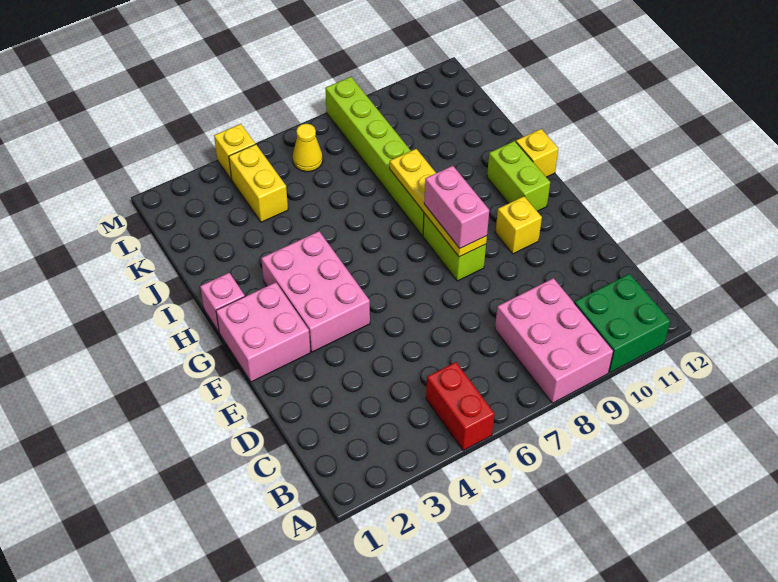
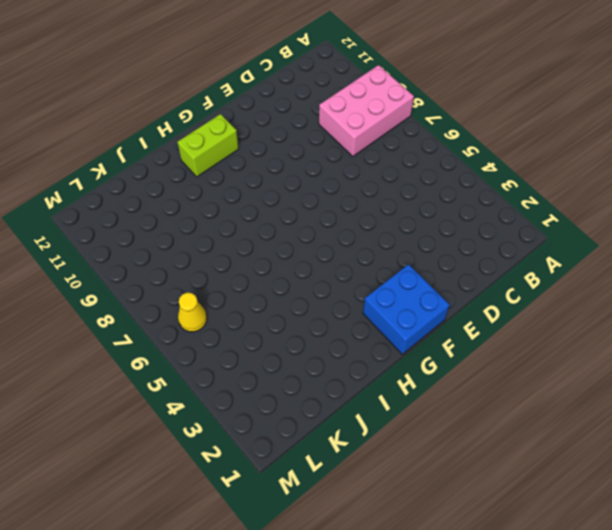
blue brick F1:G2 level 1 -> pink brick F1:G2 level 1
none -> red brick A5:B5 level 1
none -> green brick A10:B11 level 1
none -> pink brick F3:H4 level 1

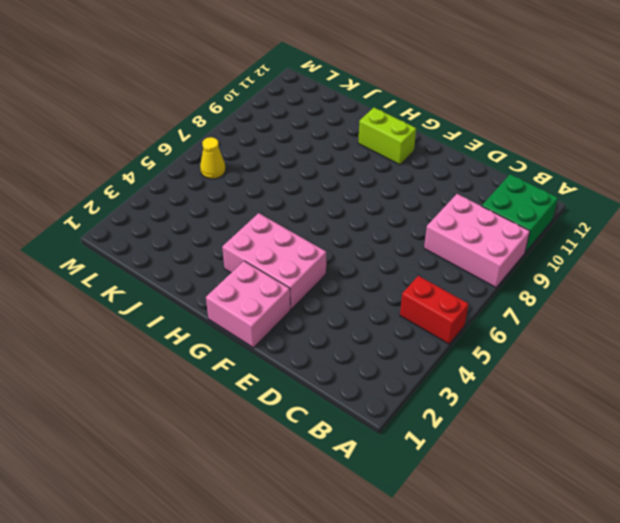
none -> lime brick F8:G8 level 1
none -> yellow brick F10 level 1
none -> pink brick H1 level 1

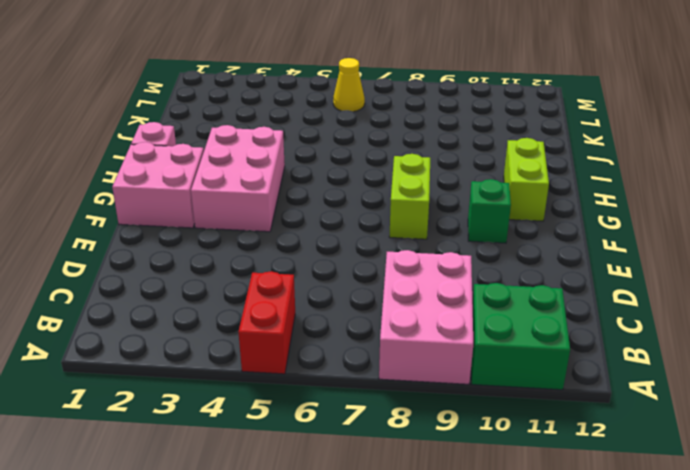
green brick F10 level 1 -> yellow brick F10 level 1
none -> lime brick H8:M8 level 1
none -> yellow brick H12 level 1
none -> yellow brick K4:L4 level 1

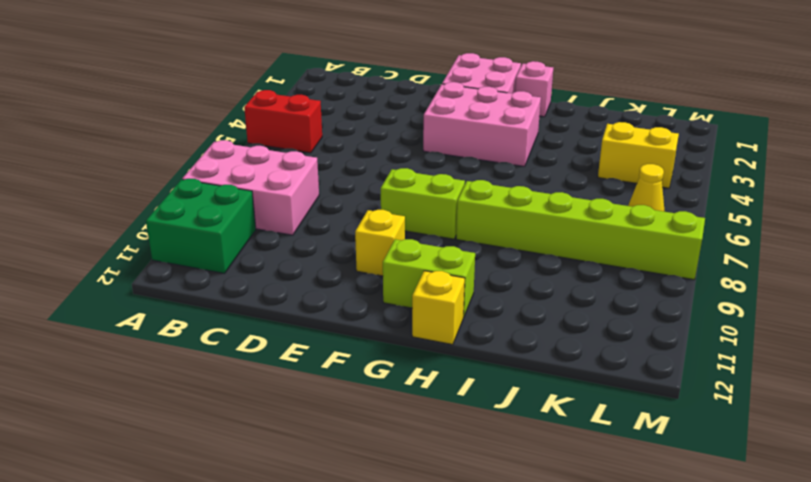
none -> yellow brick M4 level 1
none -> yellow plate F8:I8 level 2
none -> pink brick F8:G8 level 3

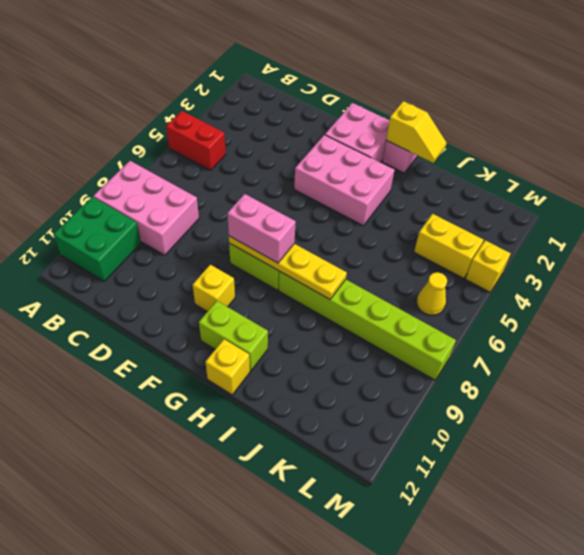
yellow slope H1:I1 level 2 top H -> none

